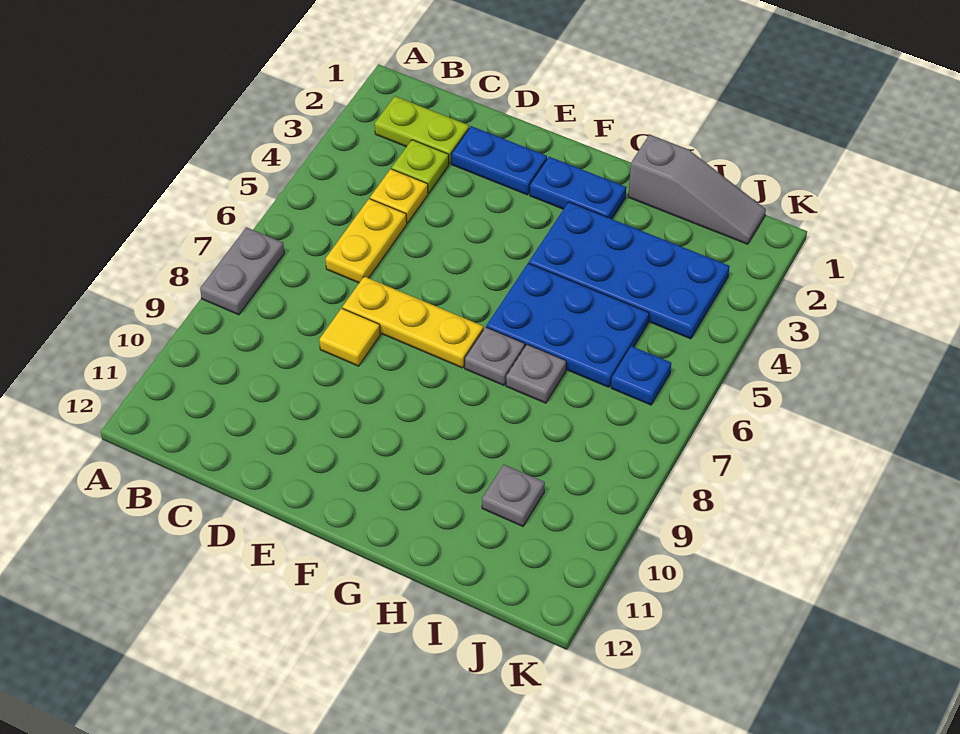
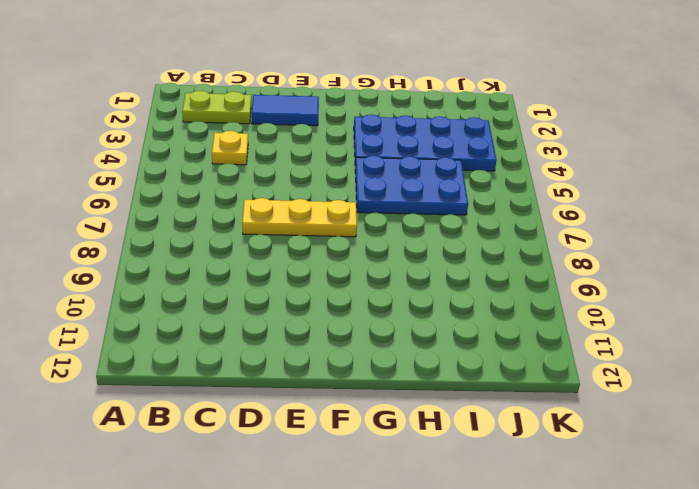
blue tile D2:E2 level 1 -> blue plate D2:E2 level 1
none -> grey plate A7:A8 level 1
none -> lime plate C3 level 1
none -> yellow plate C5:C6 level 1

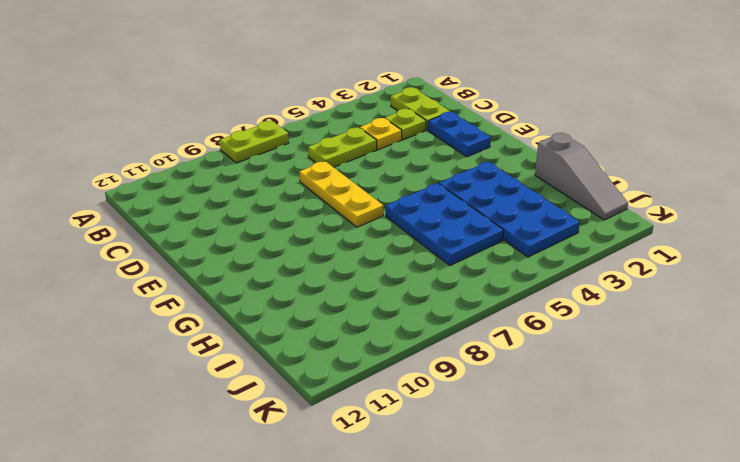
lime plate A7:A8 level 1 -> grey plate A7:A8 level 1
lime plate C5:C6 level 1 -> yellow plate C5:C6 level 1
none -> yellow tile D8 level 1
none -> blue plate F2:G2 level 1
none -> grey plate G7 level 1

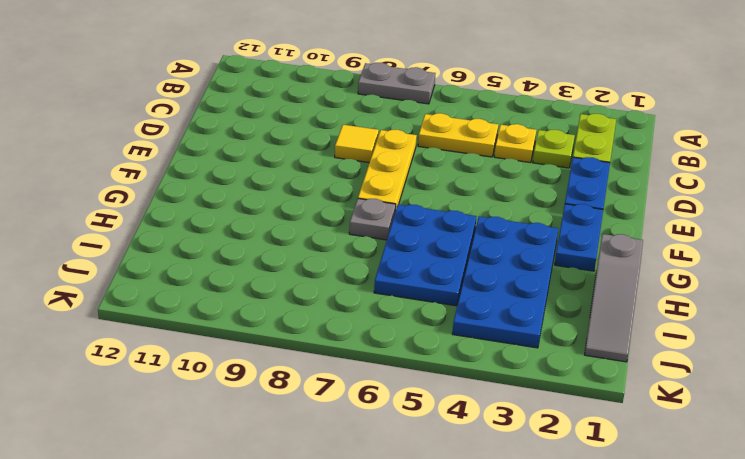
none -> grey plate H7 level 1
none -> grey plate I10 level 1
none -> blue plate J6 level 1

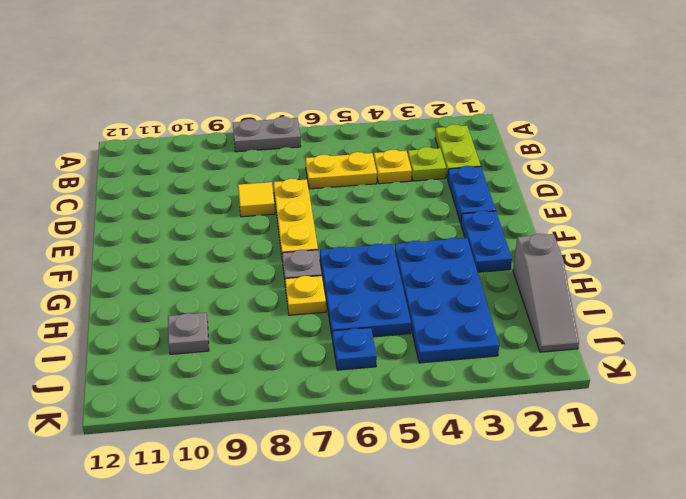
yellow plate H7 level 1 -> grey plate H7 level 1

